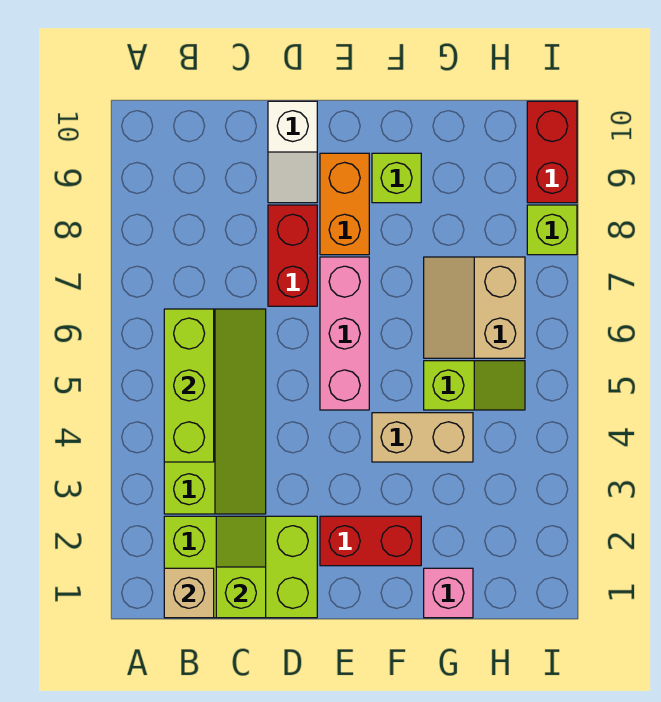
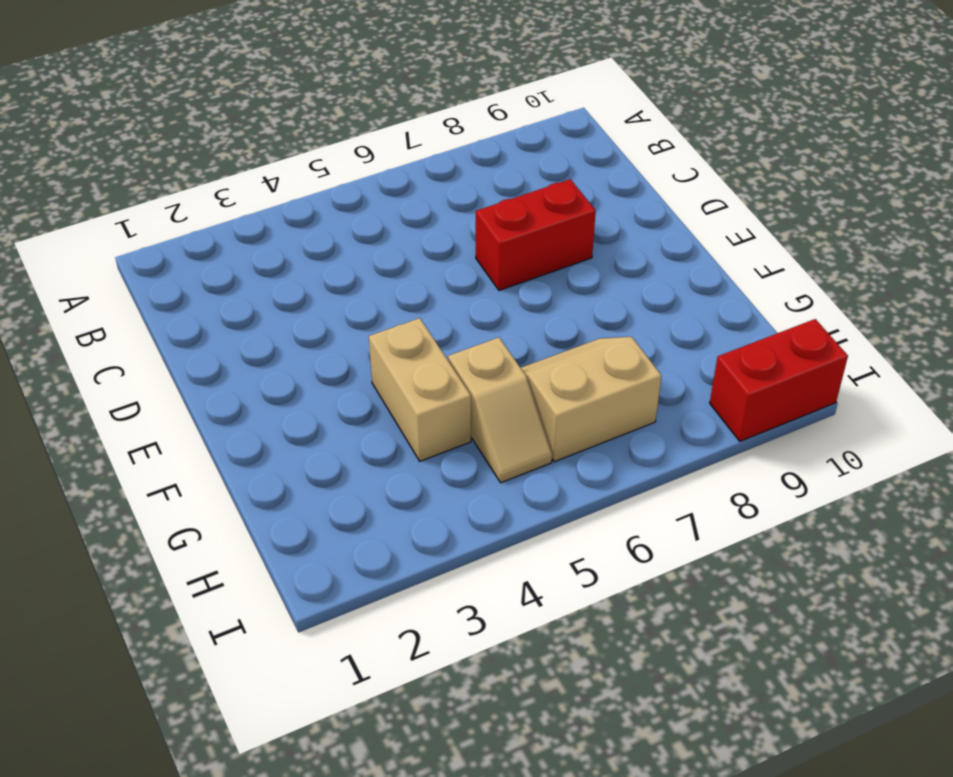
tan slope G5:H5 level 1 top G -> lime slope G5:H5 level 1 top G
none -> lime brick B1:D2 level 1
none -> lime slope B3:C6 level 1 top B
none -> white slope D9:D10 level 1 top 10

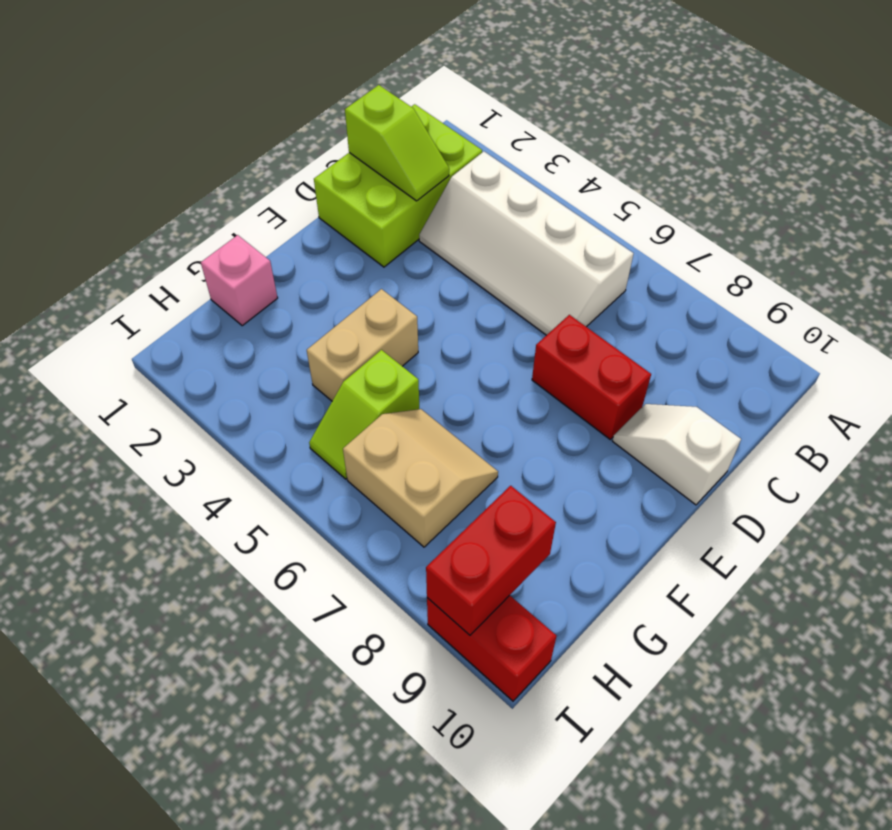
white slope B3:C6 level 1 top B -> lime slope B3:C6 level 1 top B
red brick H9:I9 level 2 -> red brick E2:F2 level 1
none -> pink brick E5:E7 level 1
none -> orange brick E8:E9 level 1
none -> lime brick F9 level 1

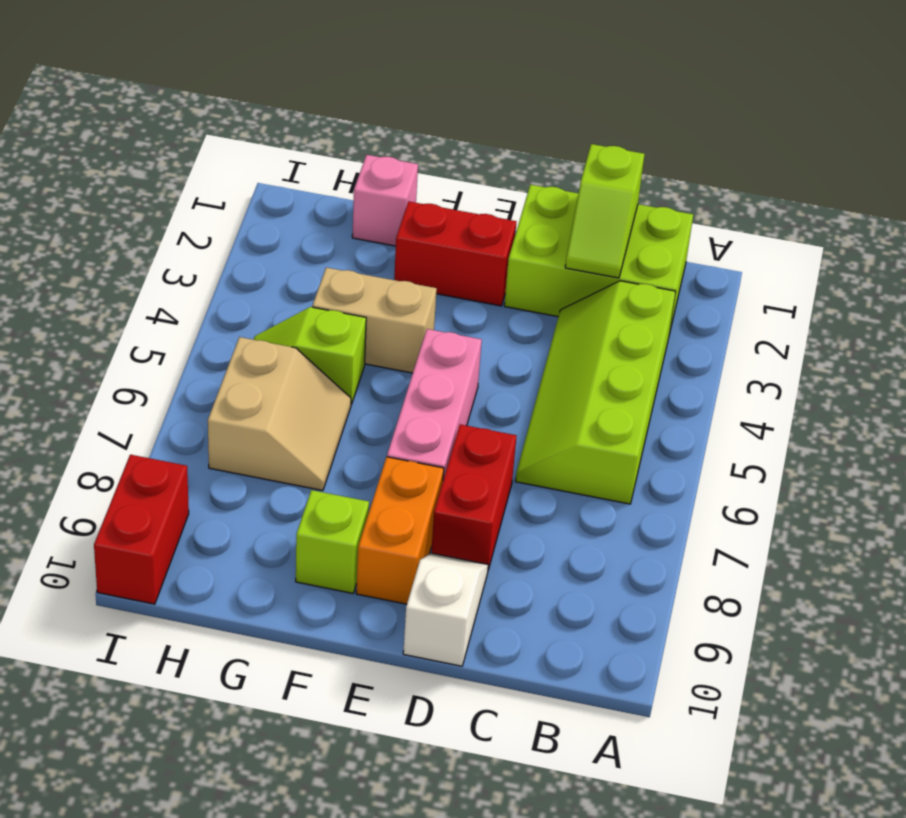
none -> lime brick I8 level 1
none -> tan brick B1 level 2
none -> lime brick B4:B6 level 2

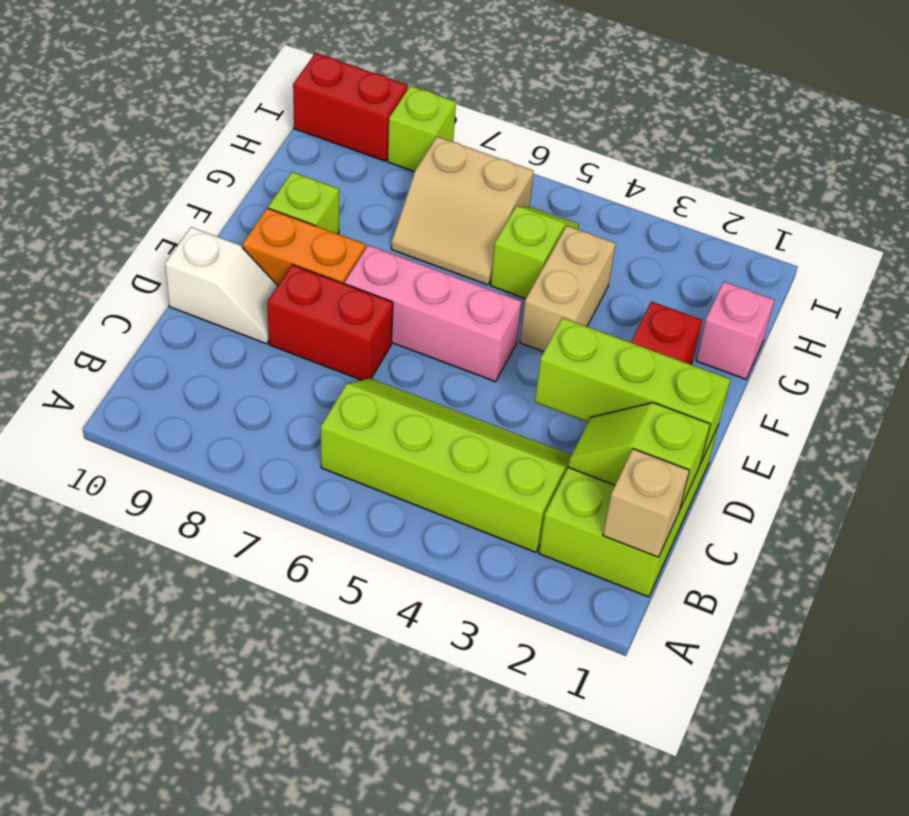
lime brick D1:D3 level 2 -> lime brick B4:B6 level 2

